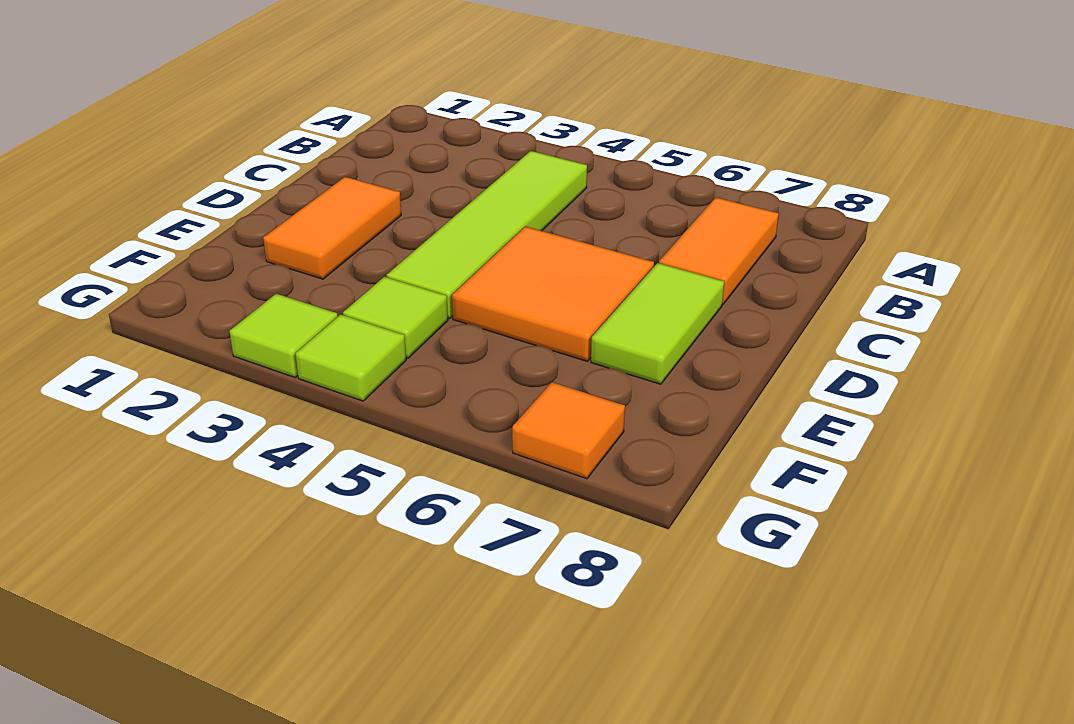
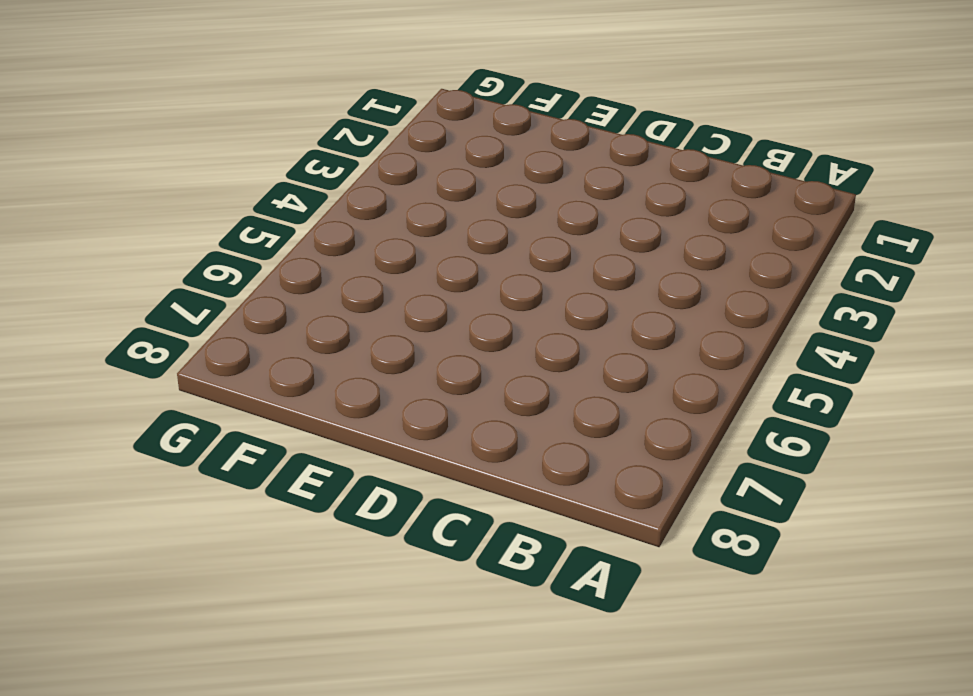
none -> lime tile B4:E4 level 1
none -> orange tile B7:C7 level 1

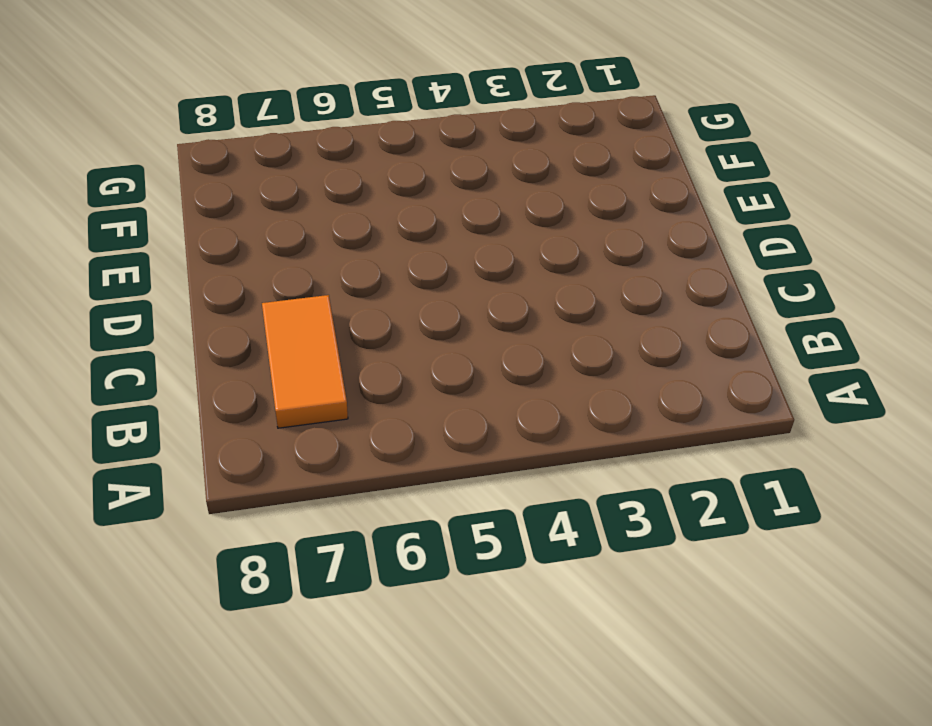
none -> lime tile B4:E4 level 1
none -> orange tile D2:E2 level 1

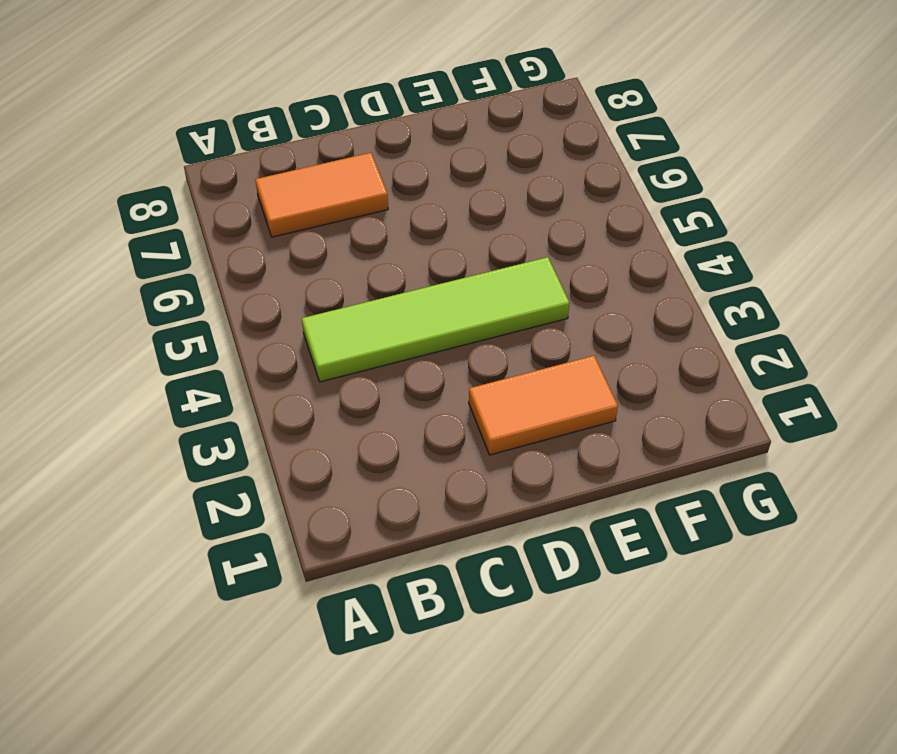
none -> orange tile D5:E6 level 1
none -> lime tile D7:E7 level 1

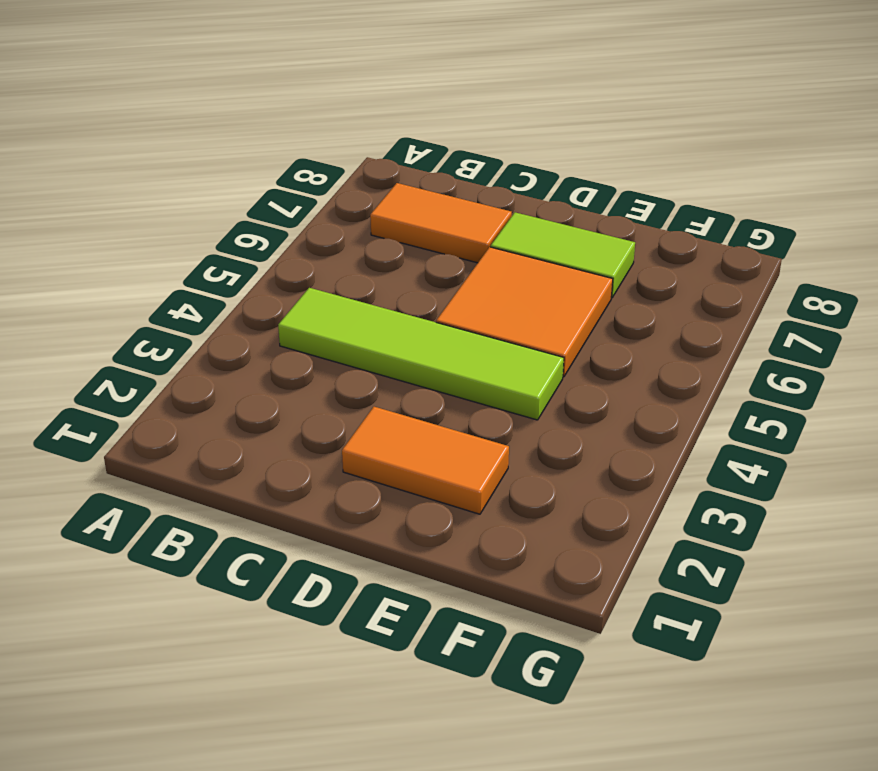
none -> lime tile F4 level 1
none -> lime tile G3 level 1

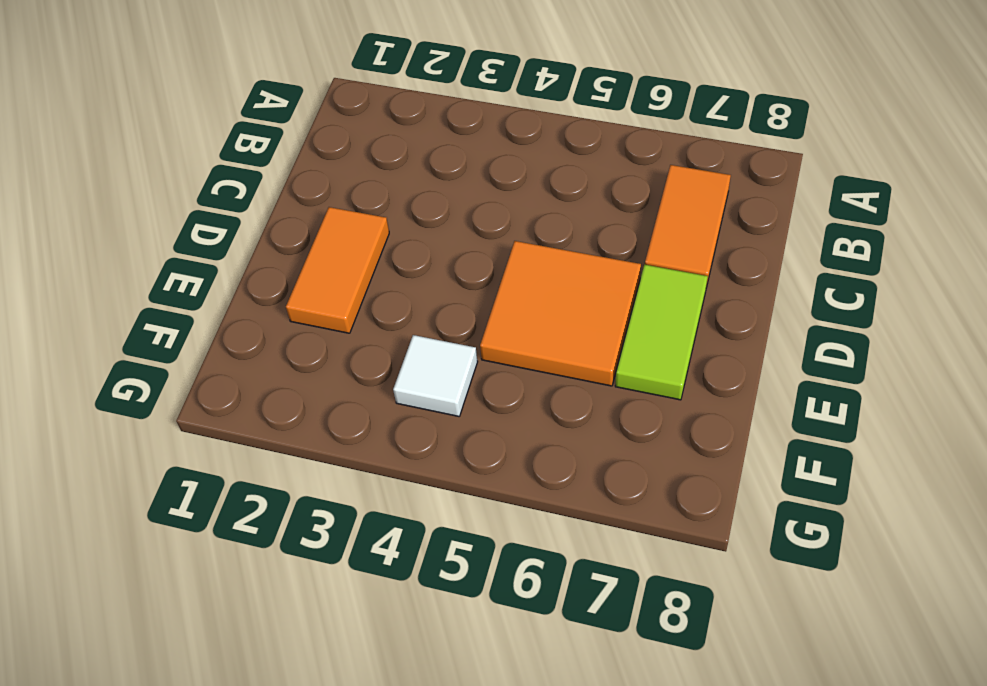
white tile F4 level 1 -> lime tile F4 level 1
none -> lime tile B4:E4 level 1
none -> lime tile G3 level 1

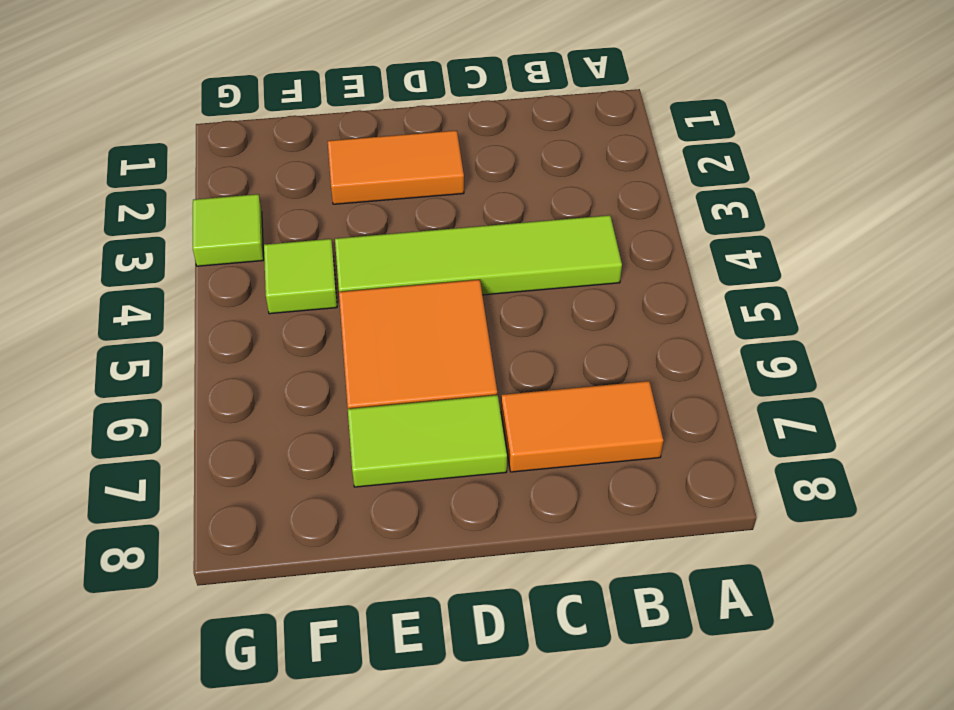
none -> lime tile G4 level 1
none -> orange tile G7 level 1

